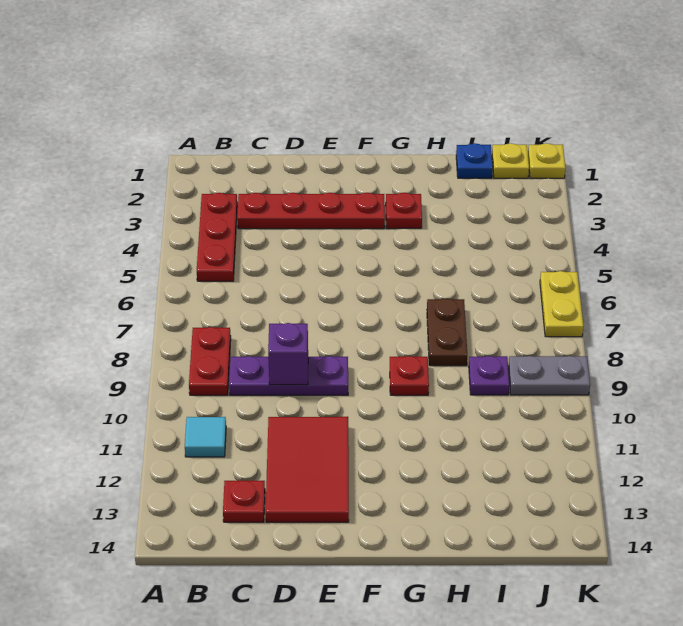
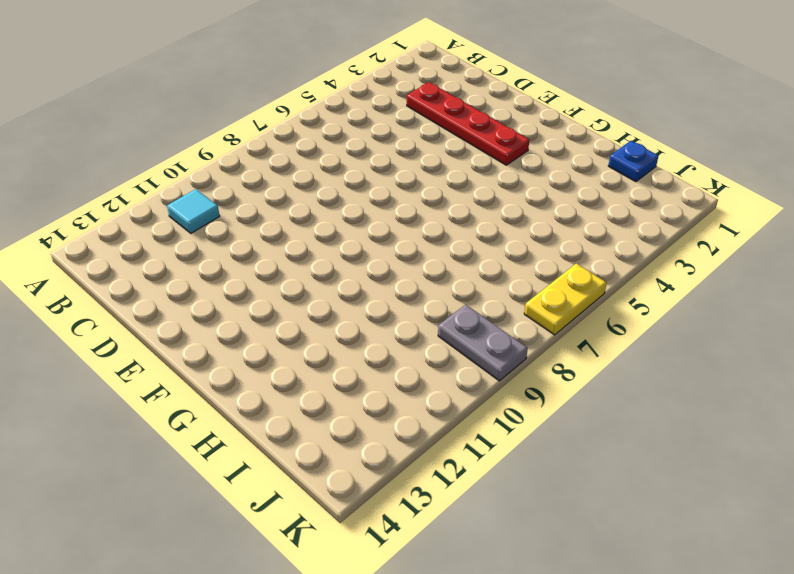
none -> red plate B3:B5 level 1
none -> red plate B8:B9 level 1
none -> purple plate C9:E9 level 1

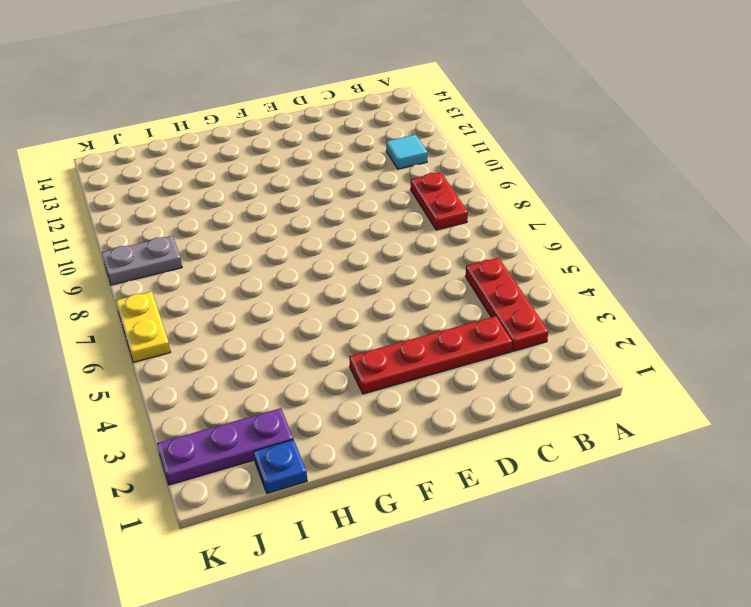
purple plate I2:K2 level 1 -> purple plate C9:E9 level 1
none -> red plate C13 level 1
none -> red tile D11:E13 level 1
none -> red plate G3 level 1

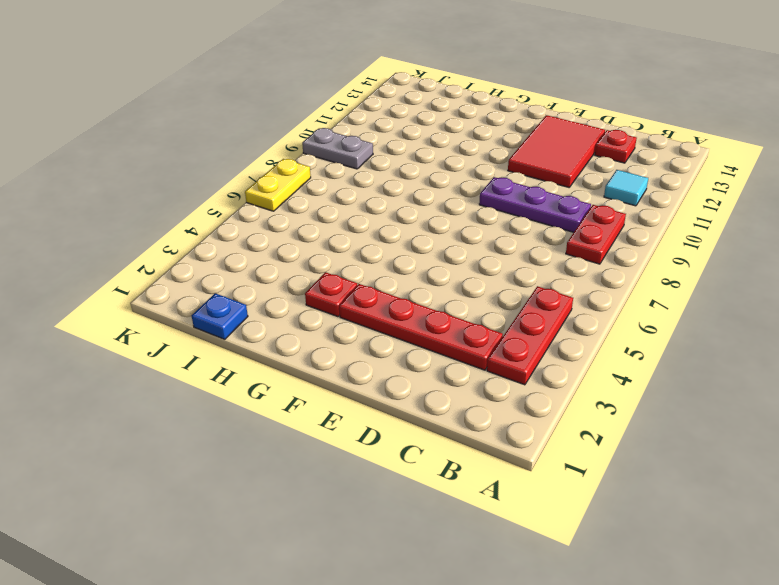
none -> red plate G9 level 1
none -> brown plate H7:H8 level 1
none -> purple plate I9 level 1

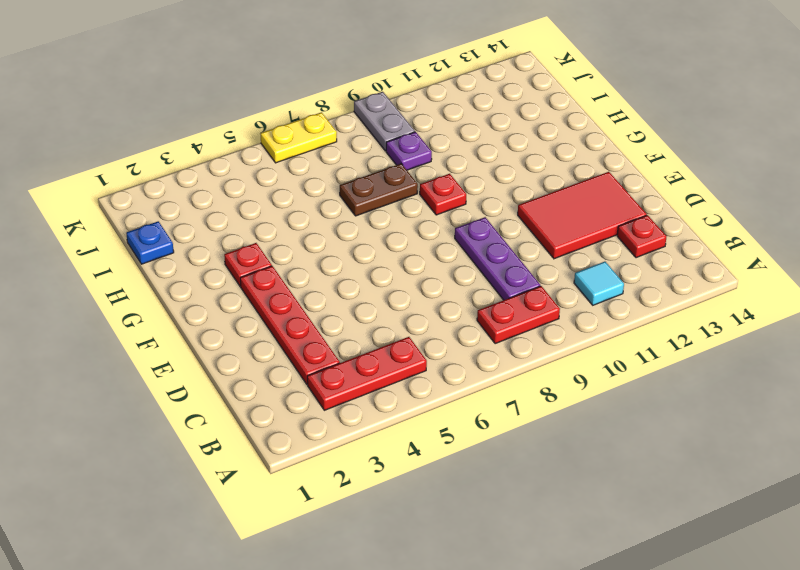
none -> yellow plate J1 level 1
none -> yellow plate K1 level 1
none -> purple brick D9 level 2

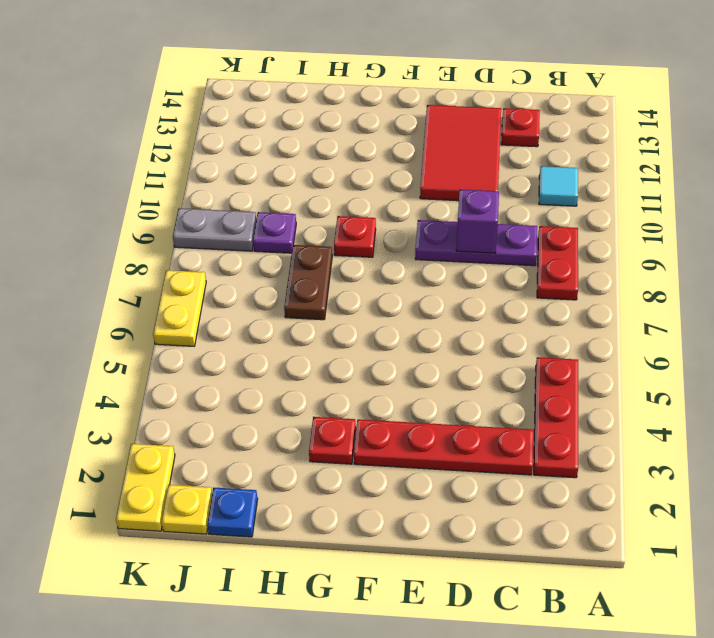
yellow plate K1:K2 level 1 -> yellow plate K1 level 1

